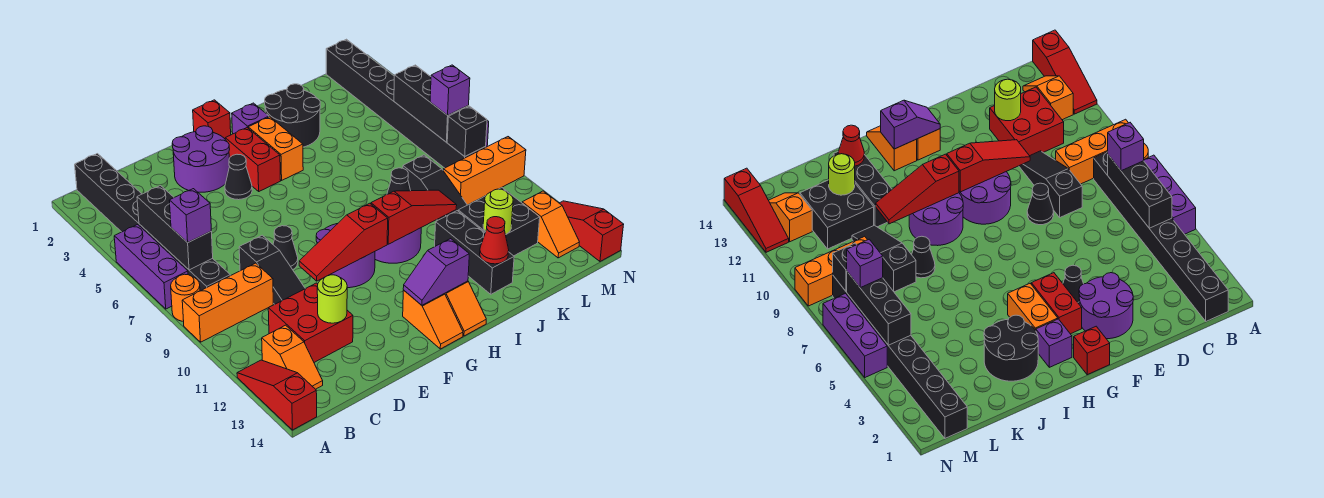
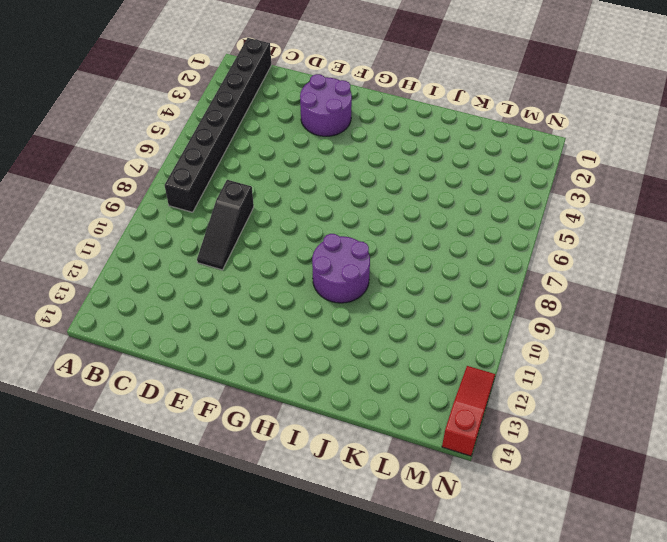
none -> purple brick A5:A7 level 1
none -> orange round brick A8 level 1
none -> orange brick A9:C9 level 1
none -> red slope A12:A14 level 1 top 14

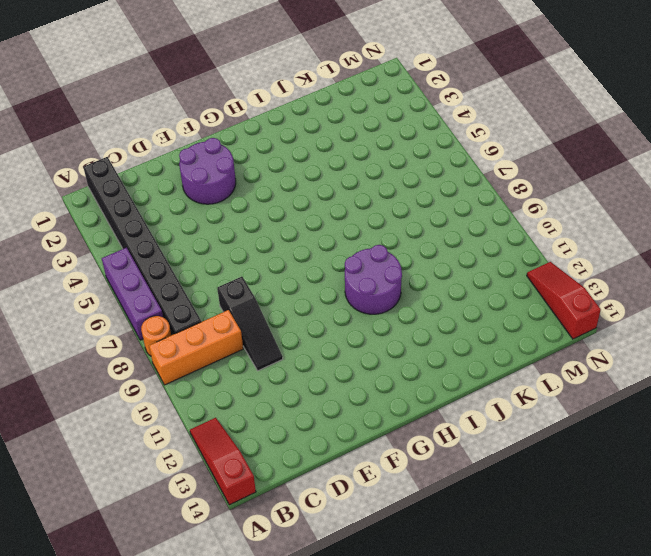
none -> orange slope B12:B13 level 1 top 12
none -> red brick C11:D12 level 1
none -> black cone E8 level 1
none -> black cone F4 level 1

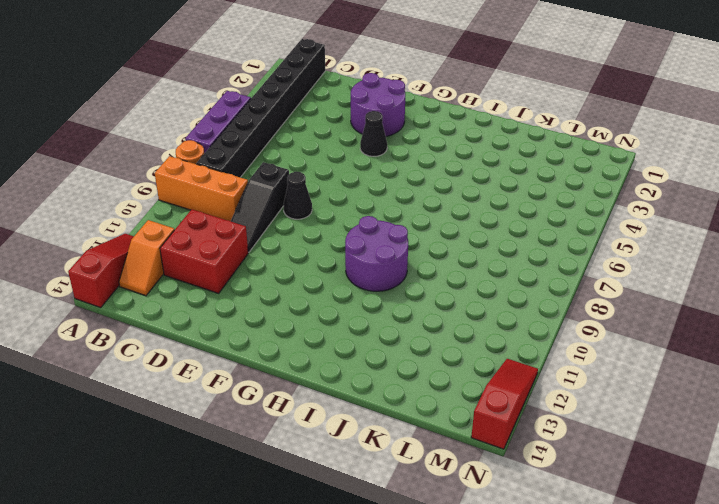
none -> purple round brick F9:G10 level 1
none -> red brick G1 level 1
none -> red brick G3:G4 level 1
none -> orange slope G13:G14 level 1 top 13

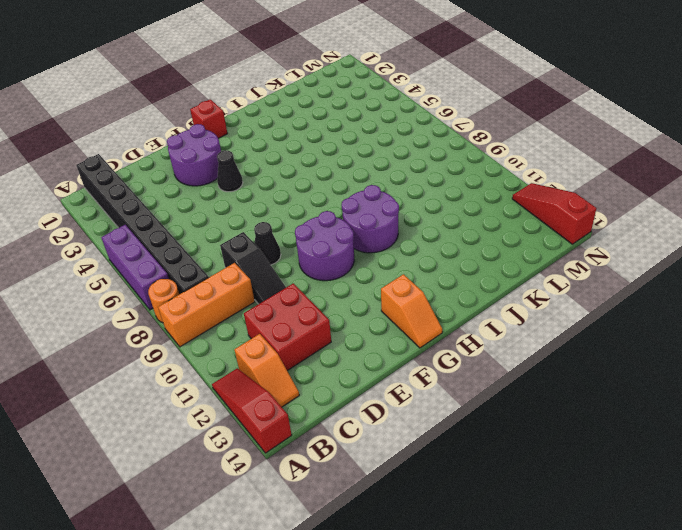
none -> red brick G3:G4 level 1
none -> purple brick H2 level 1
none -> orange brick H3:H4 level 1
none -> orange slope H13:H14 level 1 top 13

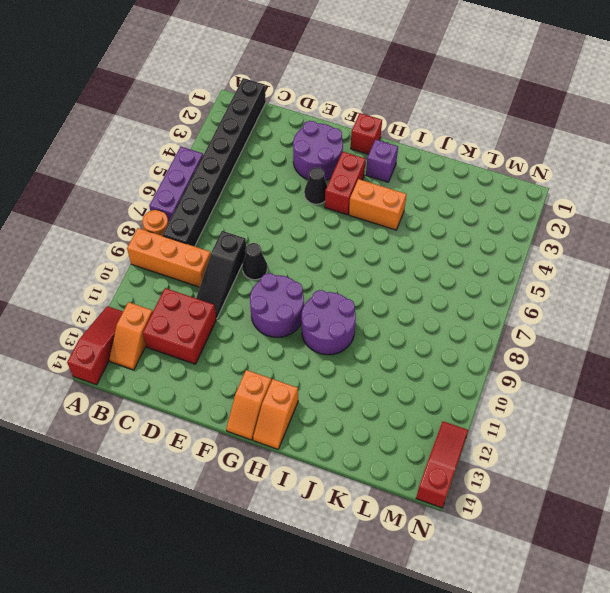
orange brick H4:I4 level 1 -> orange brick H3:H4 level 1
none -> black round brick I2:J3 level 1
none -> black cone J8 level 1
none -> black brick J11:J13 level 1
none -> black slope K8:K10 level 1 top 8

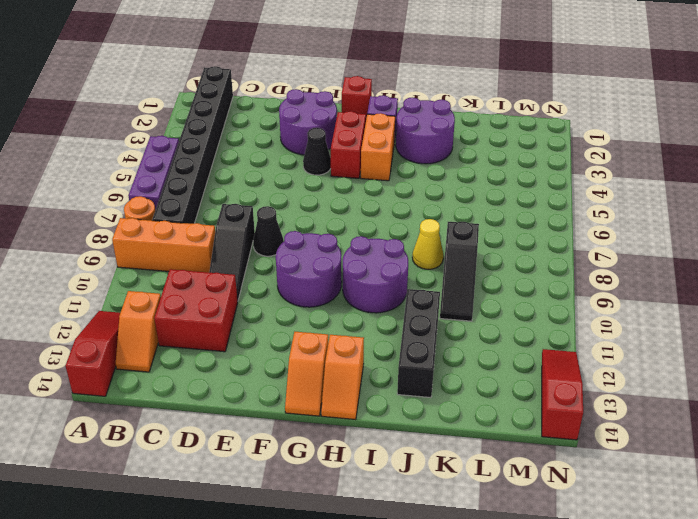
purple round brick I2:J3 level 1 -> black round brick I2:J3 level 1
yellow cone J8 level 1 -> black cone J8 level 1
none -> black brick K11:L12 level 1
none -> orange brick L9:N9 level 1
none -> black brick M1:M8 level 1
none -> orange slope M12:M13 level 1 top 12

